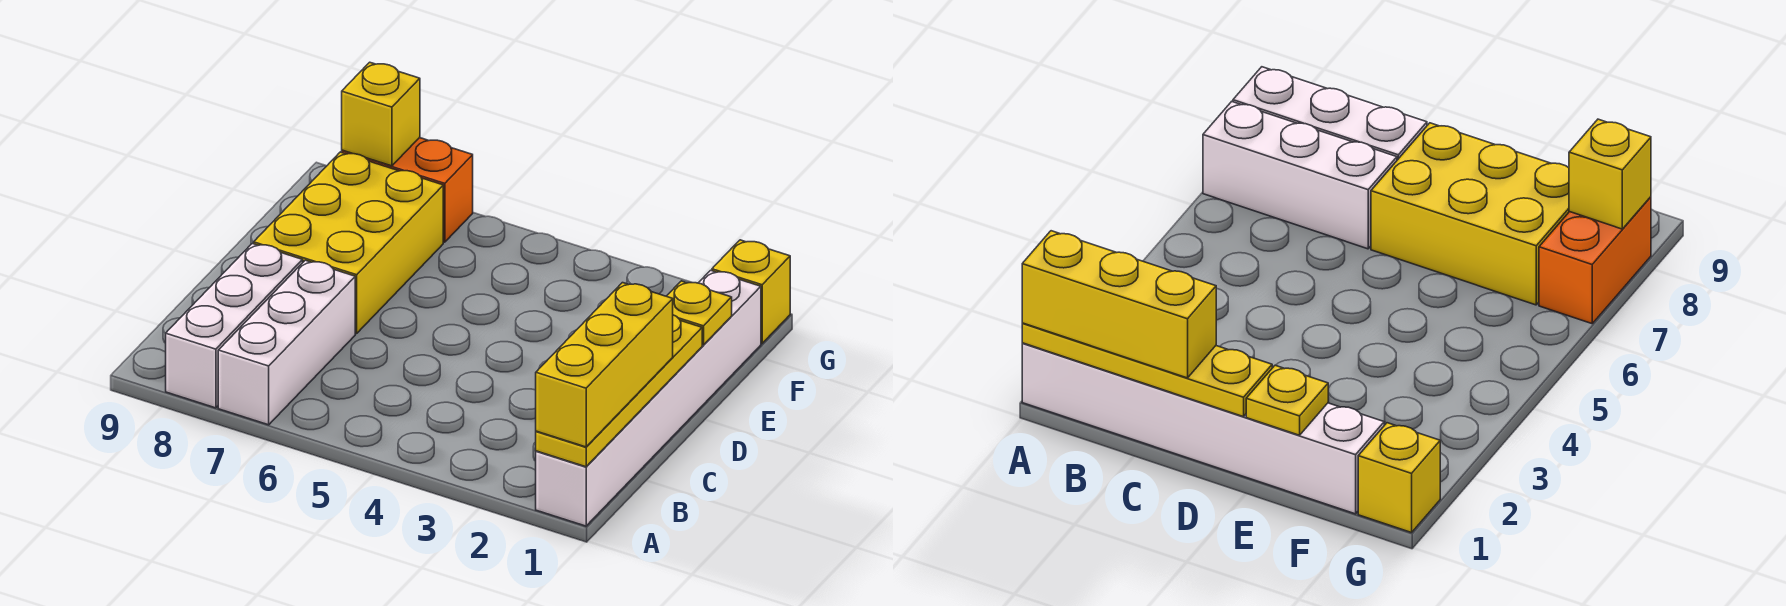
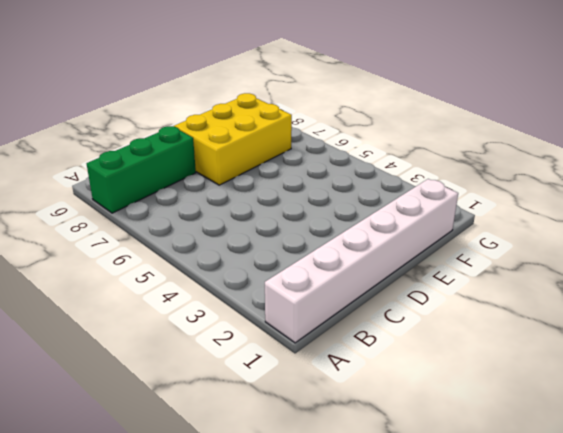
green brick A8:C8 level 1 -> white brick A8:C8 level 1
none -> white brick A7:C7 level 1
none -> yellow brick G1 level 1

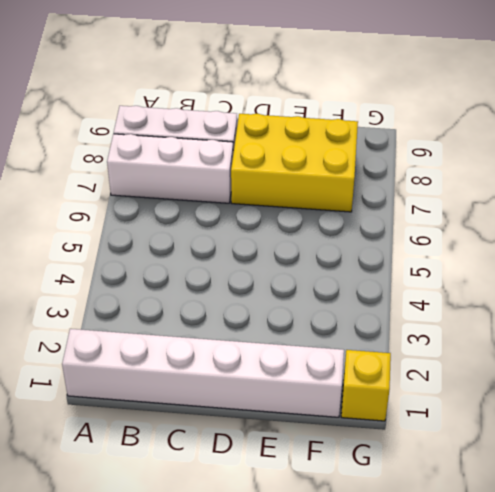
none -> orange brick G7:G8 level 1
none -> yellow plate A1:D1 level 2

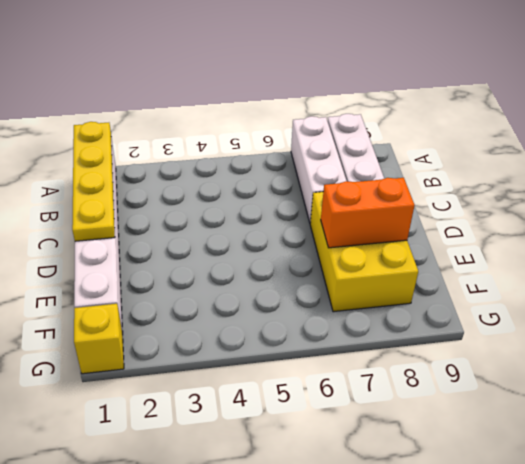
orange brick E7:E8 level 2 -> orange brick G7:G8 level 1
none -> yellow plate E1 level 2
none -> yellow brick G8 level 2

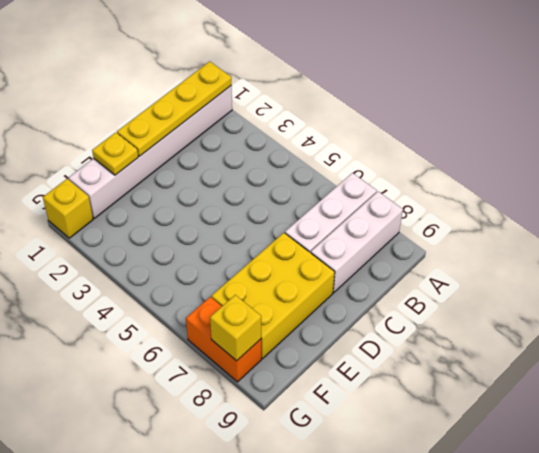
none -> yellow brick A1:C1 level 3

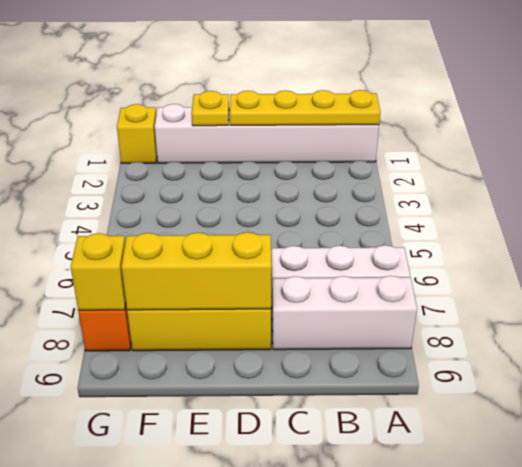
yellow brick D8:F8 level 2 -> yellow brick A1:C1 level 3

